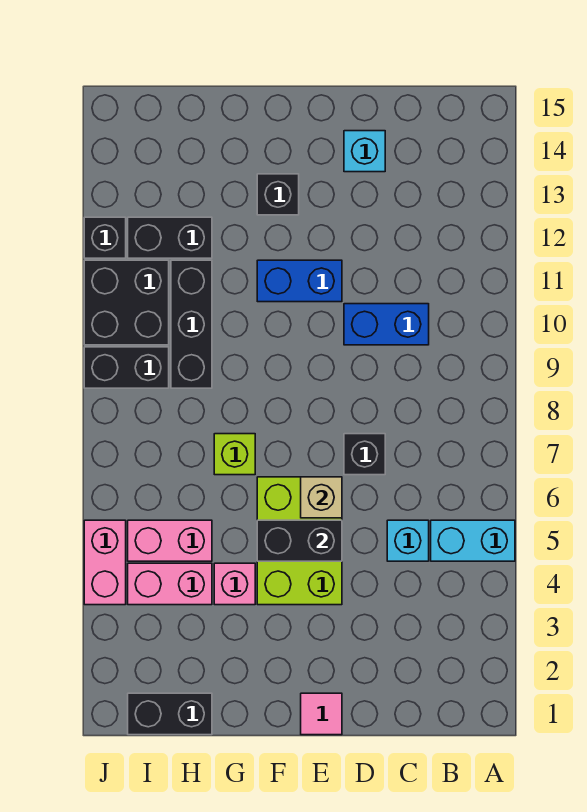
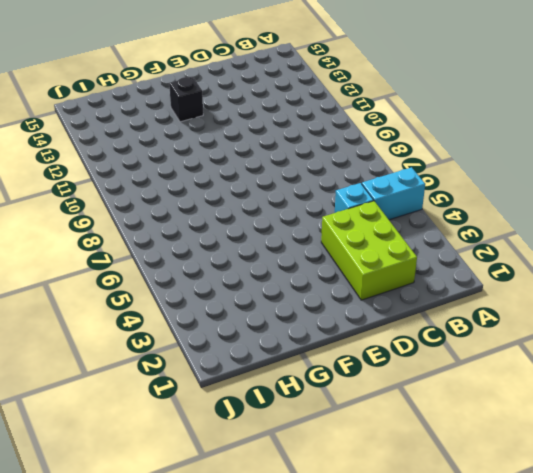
lime brick C2:D4 level 1 -> lime brick E4:F6 level 1
none -> blue brick C10:D10 level 1
none -> black brick D7 level 1
none -> cyan brick D14 level 1

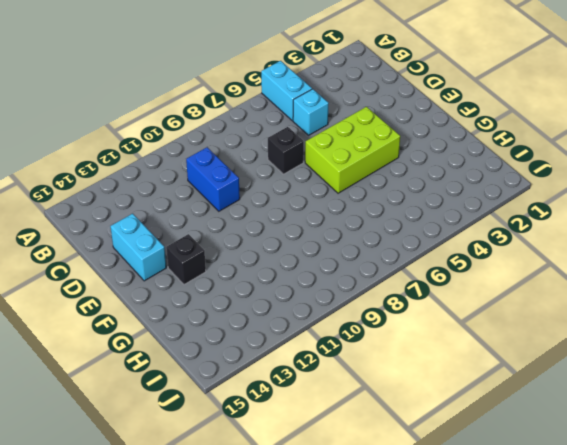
cyan brick D14:E14 level 1 -> cyan brick D14 level 1
none -> pink tile E1 level 1
none -> blue brick E11:F11 level 1
none -> pink brick G4 level 1

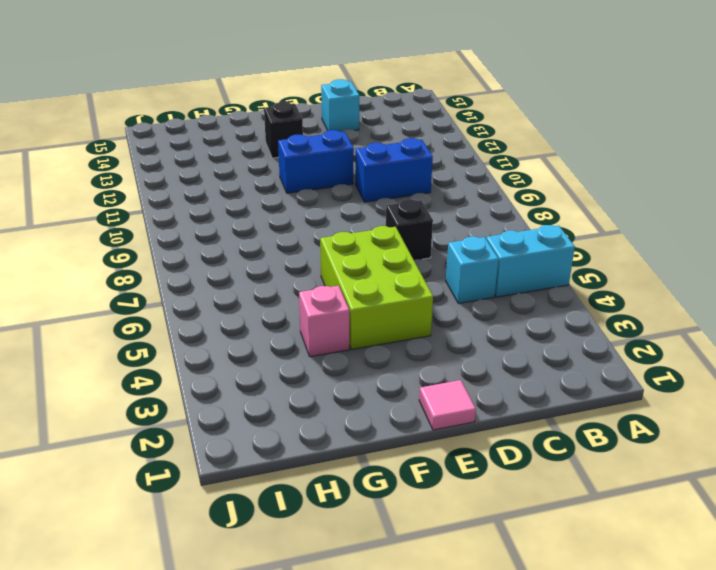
none -> lime brick G7 level 1
none -> black brick H1:I1 level 1
none -> pink brick H4:I4 level 1

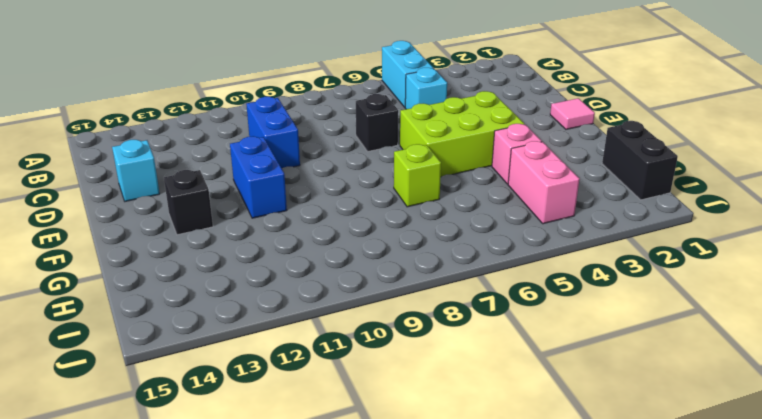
none -> pink brick H5:I5 level 1
none -> black brick H9:H11 level 1
none -> black brick H12:I12 level 1

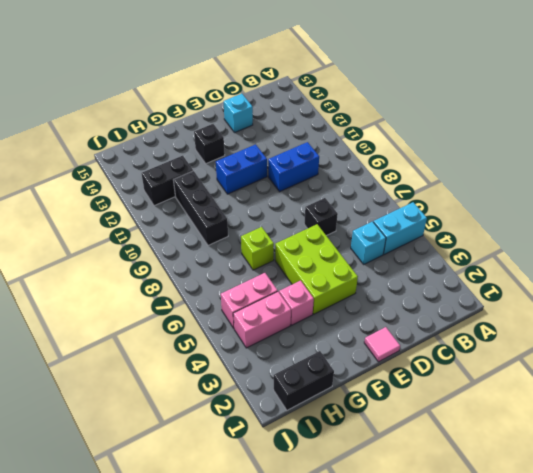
none -> black brick I9:J9 level 1
none -> black brick I10:J11 level 1
none -> pink brick J4:J5 level 1

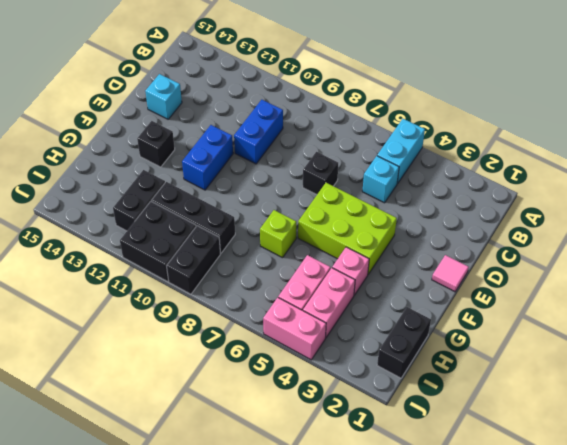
none -> black brick J12 level 1
none -> black brick E5:F5 level 2
none -> tan brick E6 level 2

